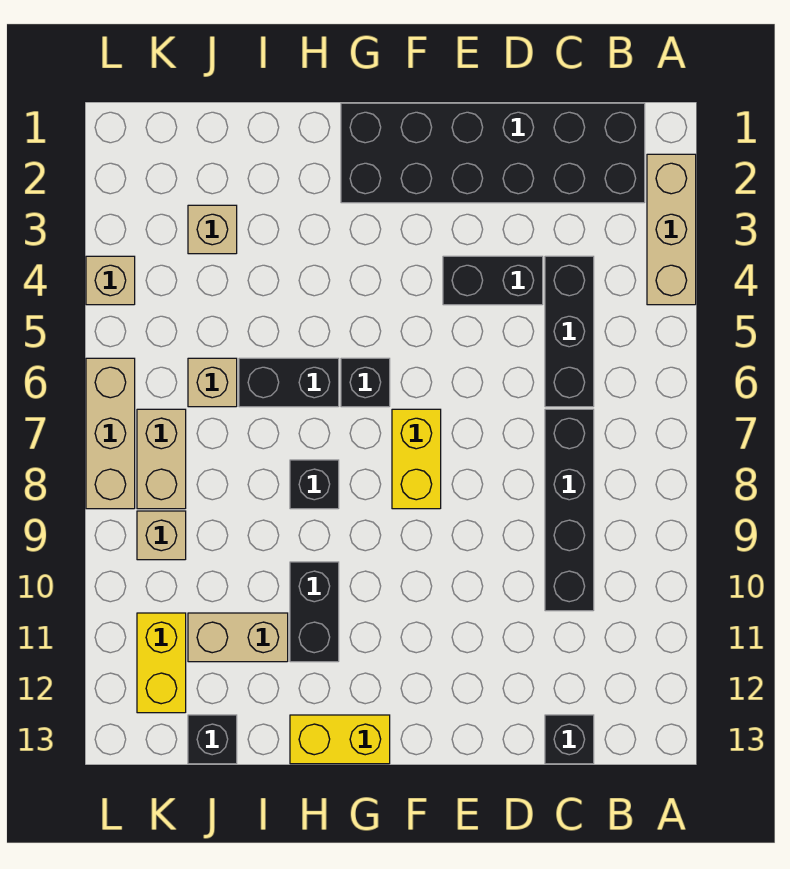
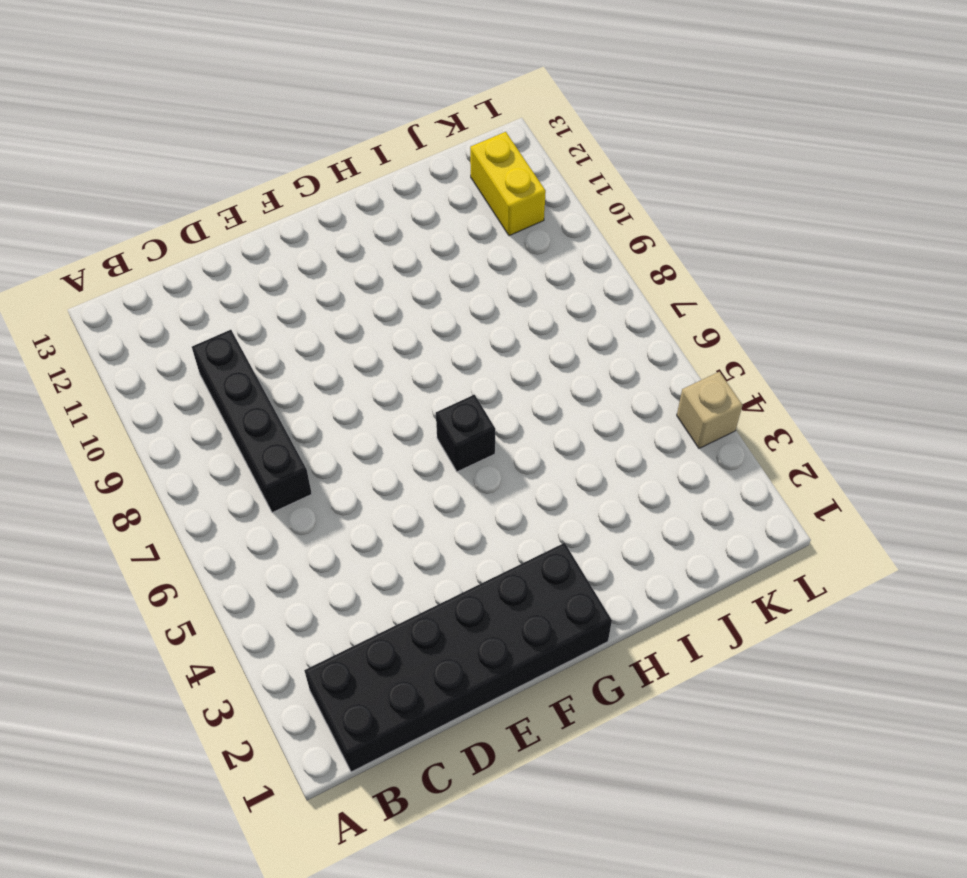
none -> tan brick A2:A4 level 1
none -> black brick C4:C6 level 1
none -> black brick C13 level 1

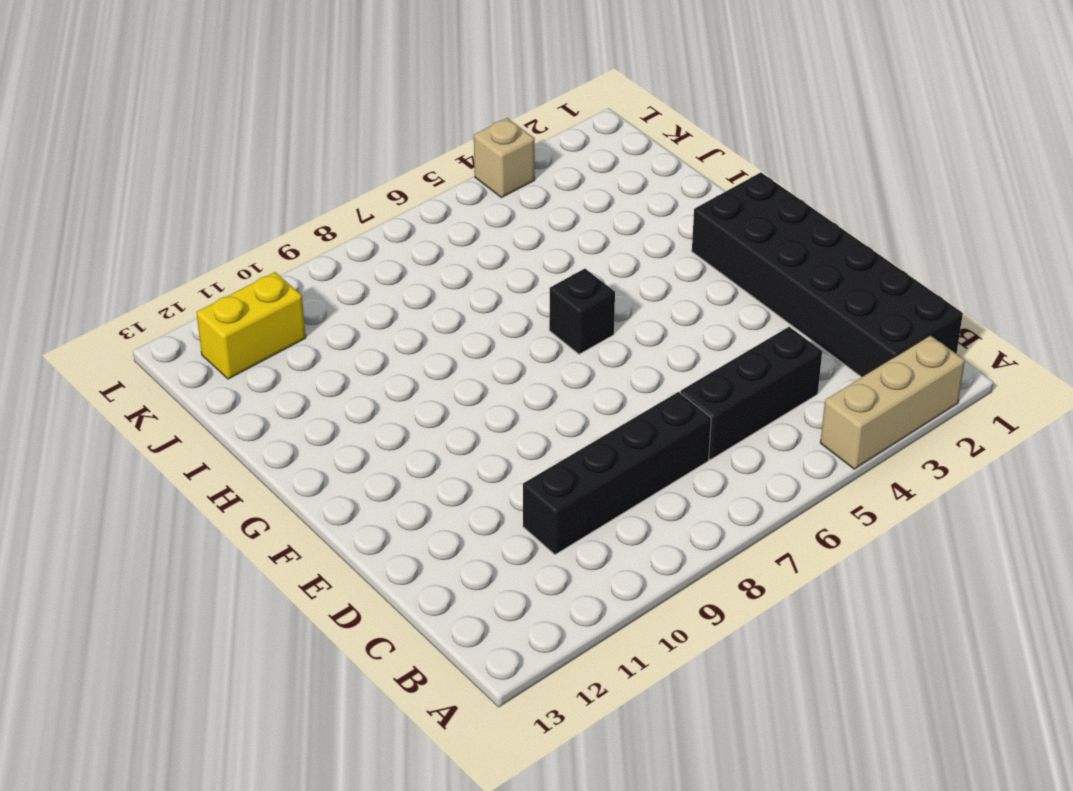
none -> black brick C13 level 1
none -> black brick D4:E4 level 1
none -> yellow brick F7:F8 level 1

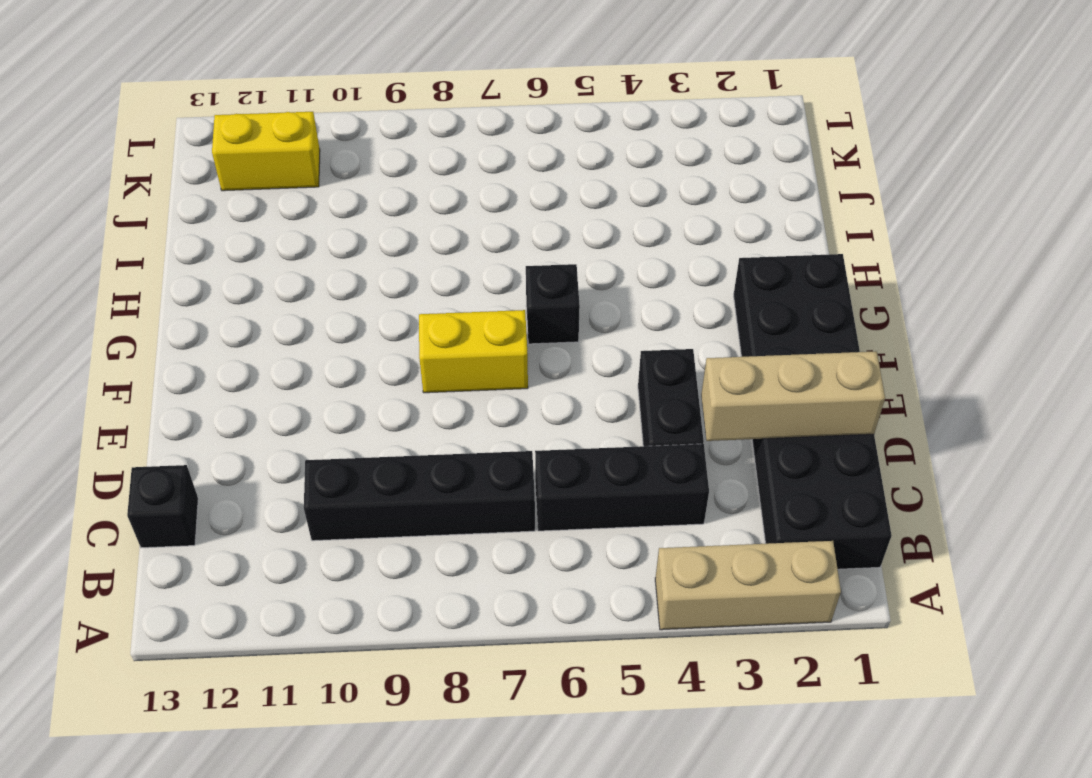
tan brick D1:D3 level 2 -> tan brick L6:L8 level 1
none -> yellow brick G13:H13 level 1
none -> black brick H6:I6 level 1
none -> black brick H8 level 1

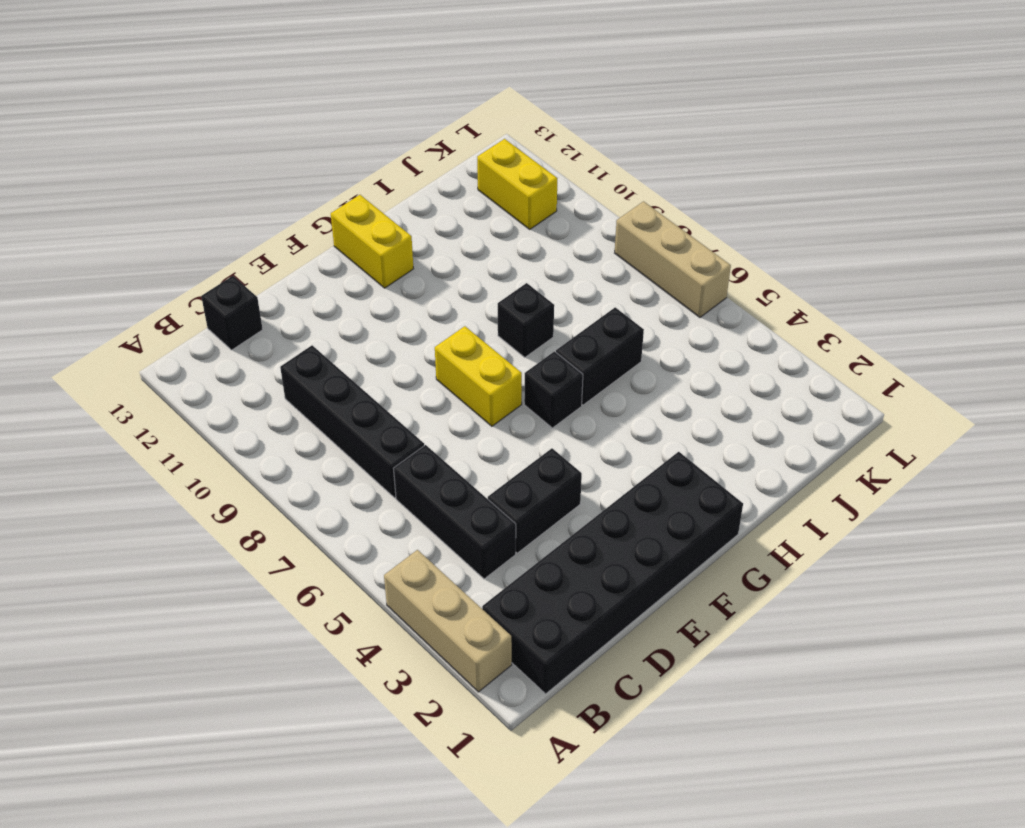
yellow brick G12:G13 level 1 -> yellow brick G13:H13 level 1
none -> black brick H10:H11 level 1
none -> tan brick I11:J11 level 1
none -> tan brick J3 level 1

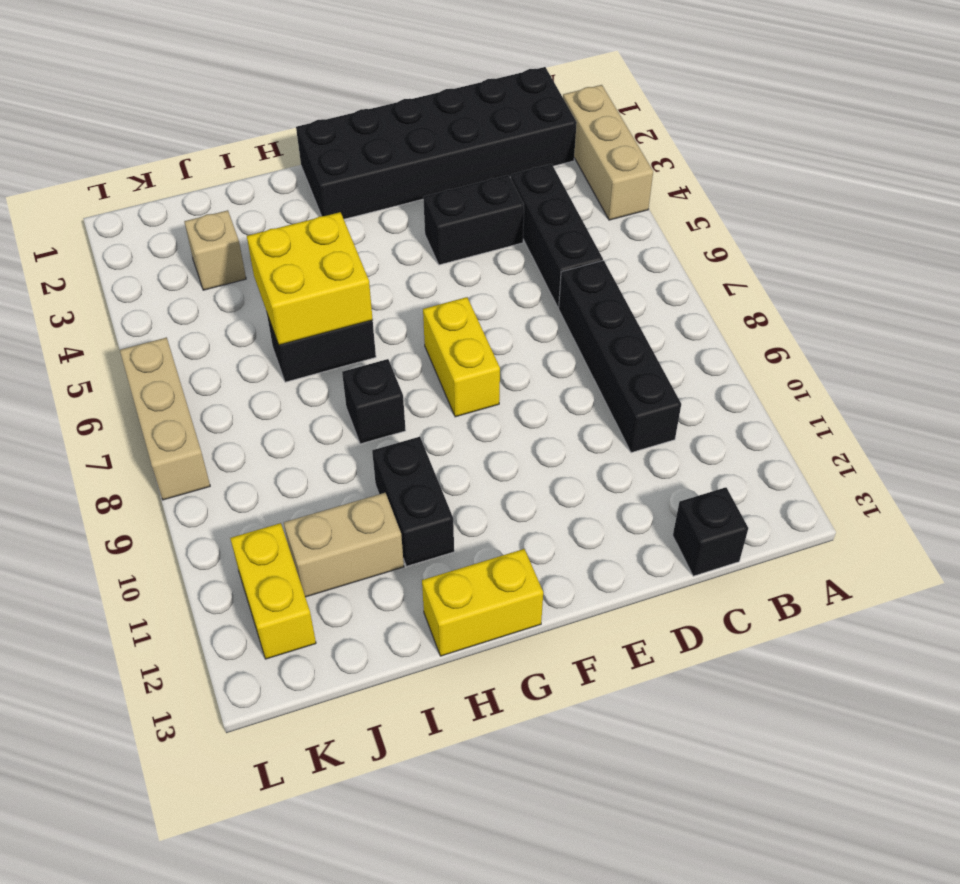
yellow brick H5:I6 level 2 -> none
none -> black brick G6 level 1
none -> tan brick J6 level 1
none -> black brick J13 level 1

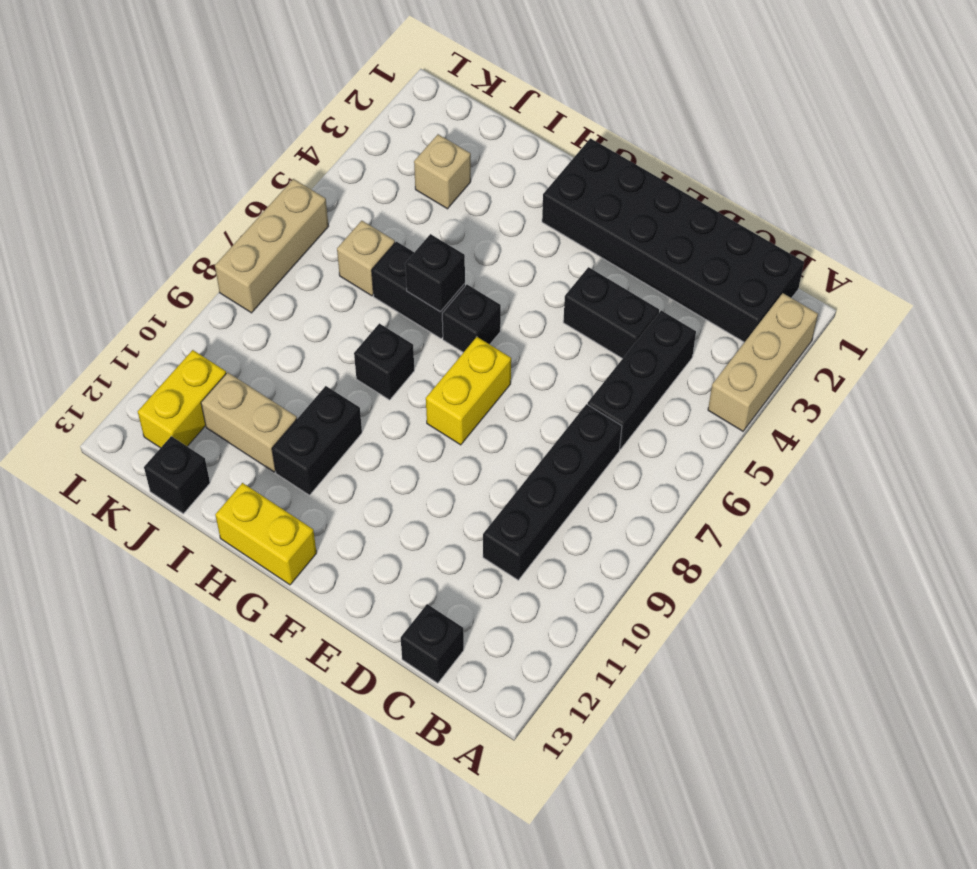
black brick H6 level 2 -> none
none -> tan brick K7:K8 level 1
none -> tan brick K9 level 1
none -> tan brick L4 level 1

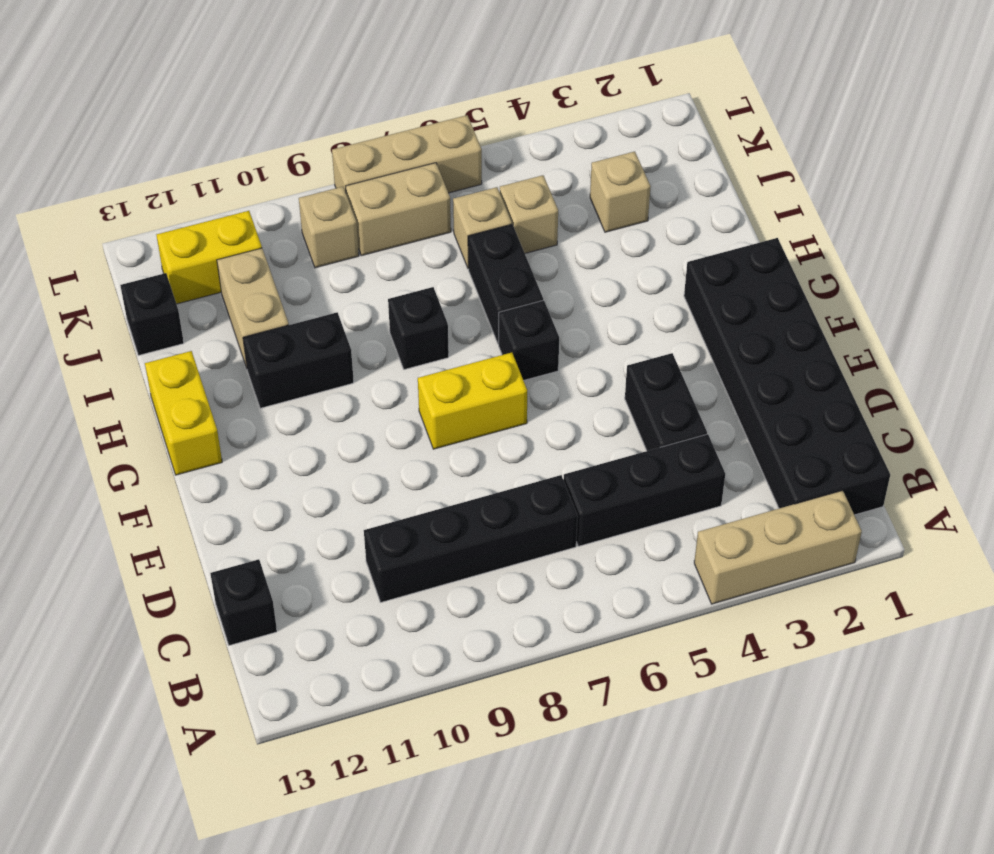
tan brick J5 level 1 -> tan brick L4 level 1

